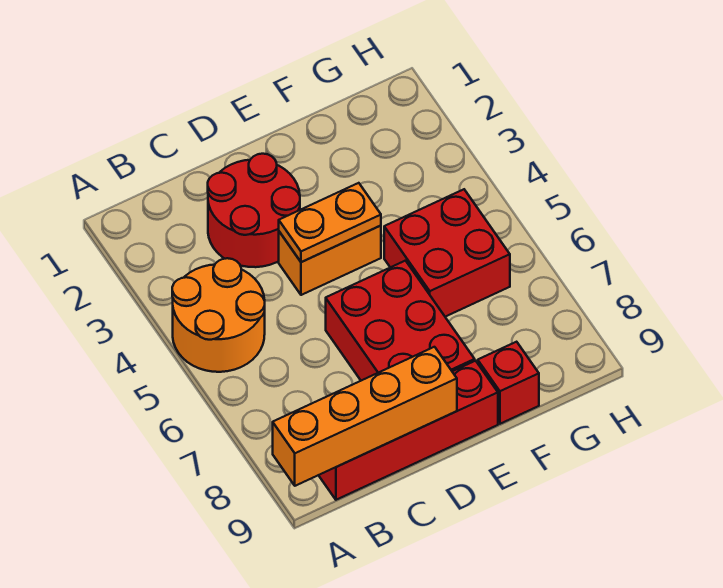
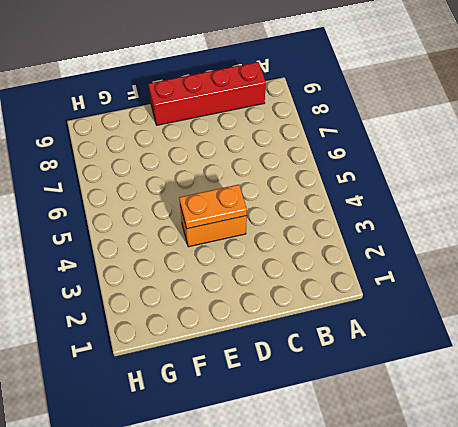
none -> orange round brick A4:B5 level 1
none -> red round brick C2:D3 level 1

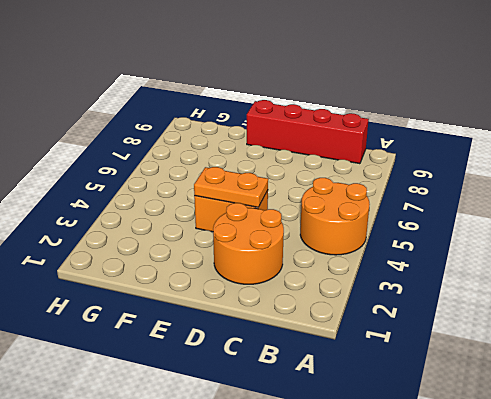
orange round brick C2:D3 level 1 -> red round brick C2:D3 level 1
none -> red brick D6:E8 level 1
none -> red brick F5:G6 level 1

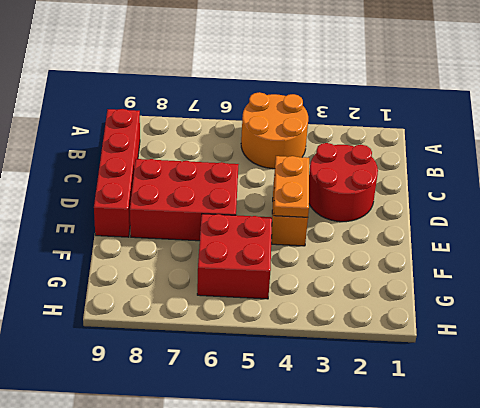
none -> red brick F9 level 1
none -> orange brick A9:D9 level 2

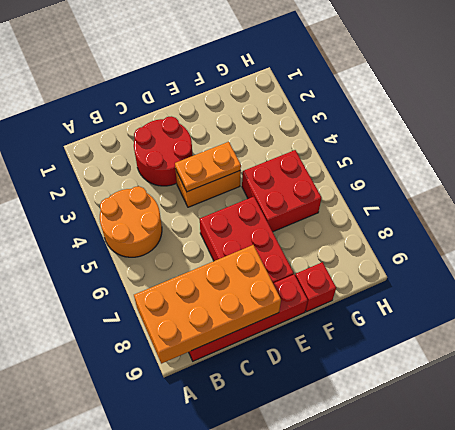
orange brick A8:D9 level 2 -> orange brick A9:D9 level 2

